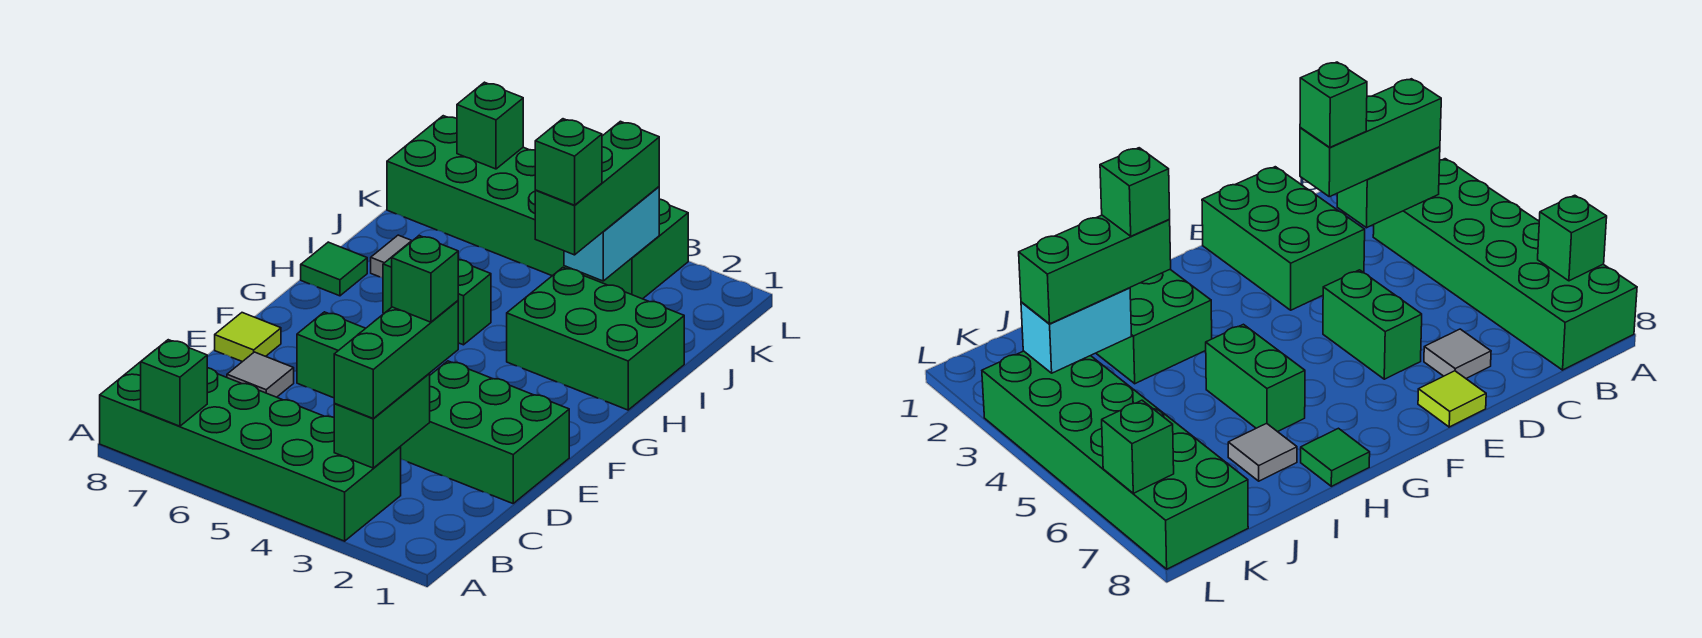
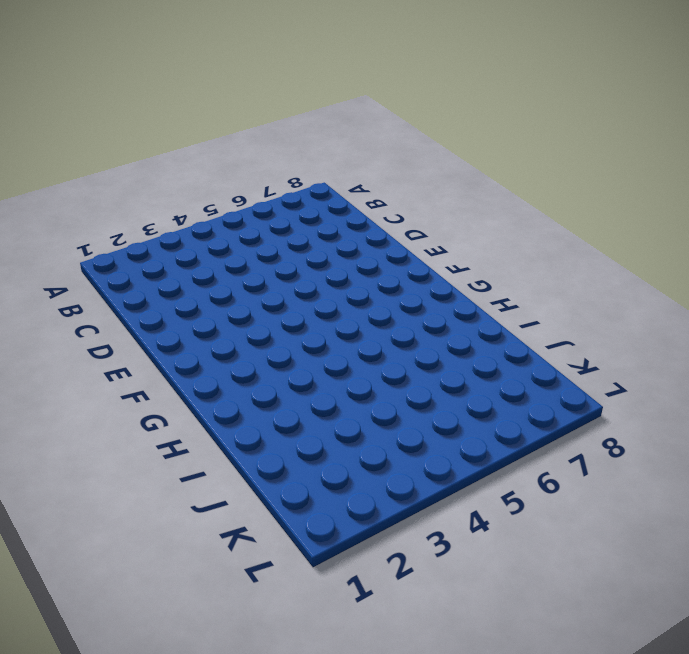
none -> green brick A3:B8 level 1
none -> green brick D1:E3 level 1
none -> grey tile D7 level 1

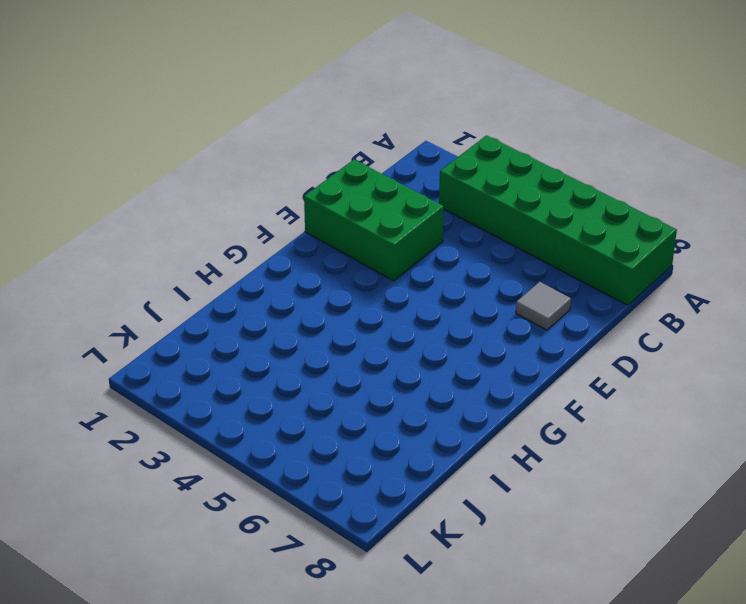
none -> green brick E5:E6 level 1
none -> lime tile E8 level 1
none -> green brick H1:I3 level 1

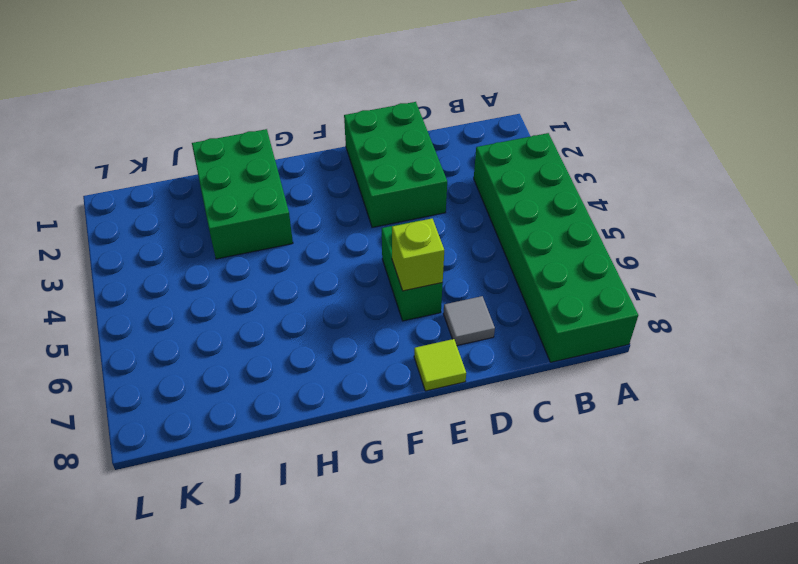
lime brick E6 level 2 -> none
none -> green brick H5:H6 level 1
none -> green tile H8 level 1
none -> grey tile I7 level 1

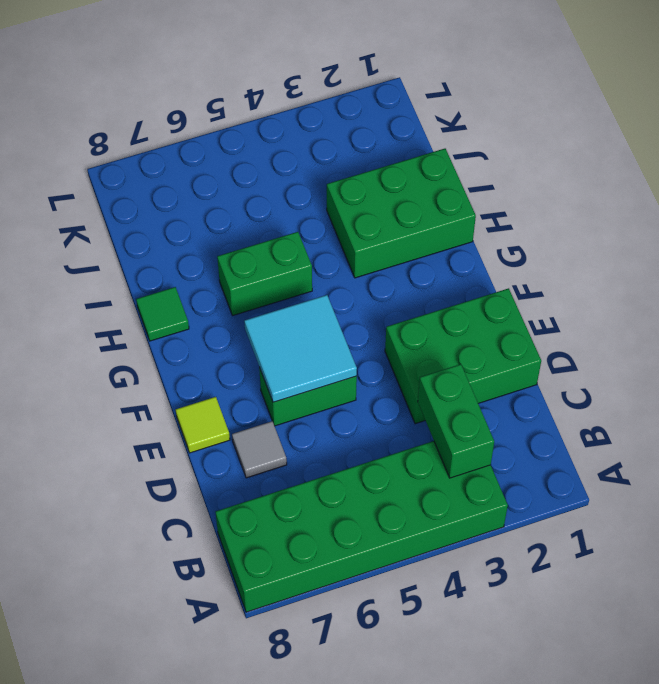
cyan tile E5:F6 level 2 -> none
none -> grey tile I7 level 1
none -> green brick K3:L8 level 1
none -> green brick A7 level 2

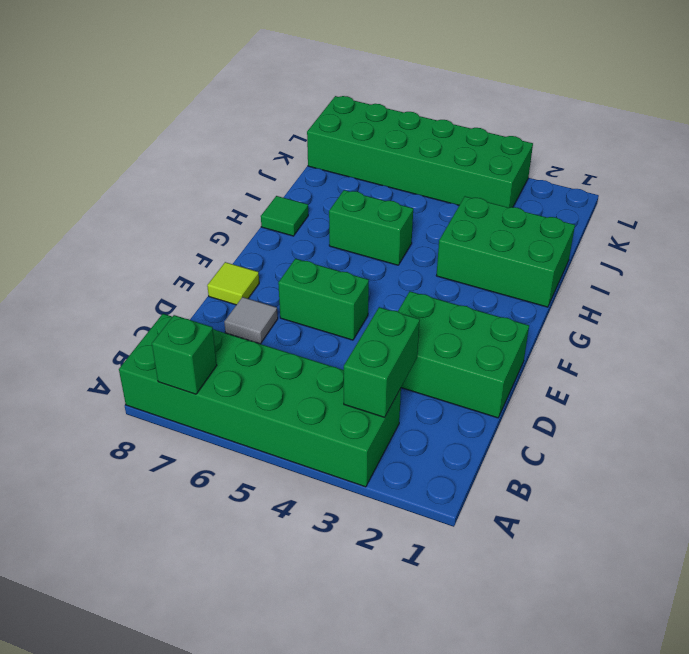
none -> grey tile I7 level 1
none -> cyan brick J3:K3 level 2
none -> green brick L7 level 2

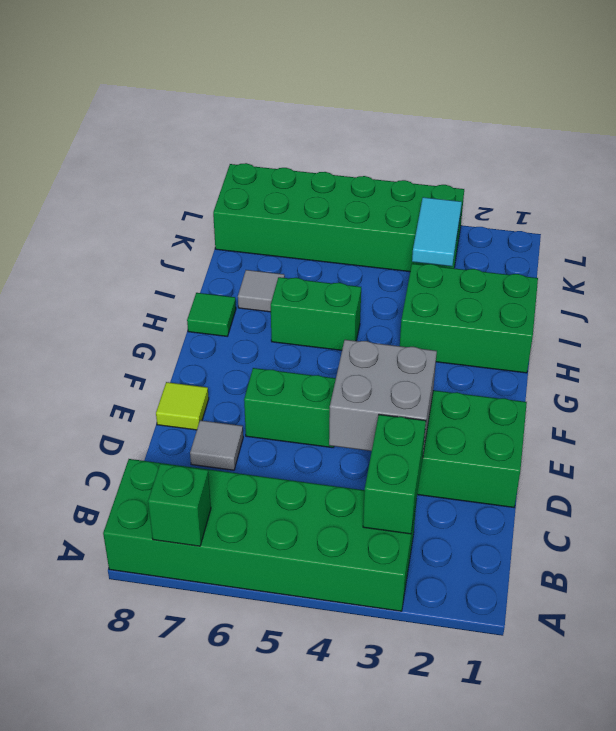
grey brick D3:E4 level 2 -> none
cyan tile J3:K3 level 2 -> cyan brick J3:K3 level 2
none -> green brick L7 level 2
none -> green brick B3:D3 level 3
none -> green brick I3:K3 level 3

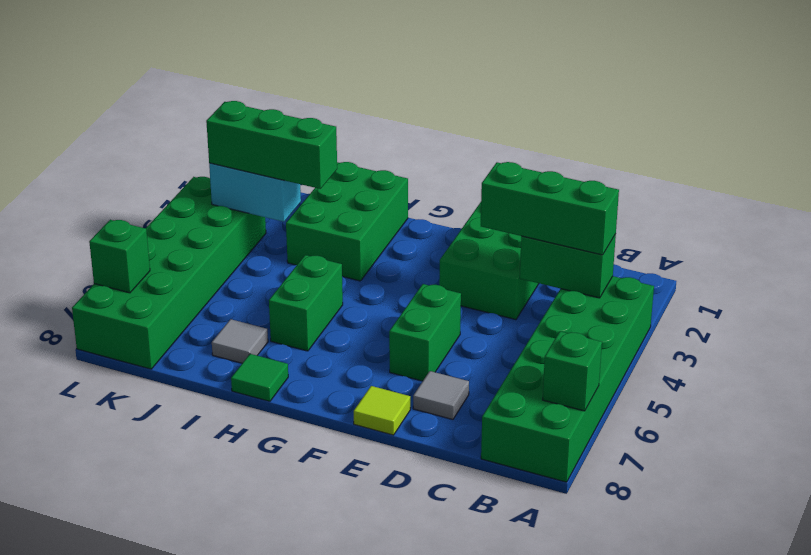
none -> green brick D3 level 4
none -> green brick I3 level 4

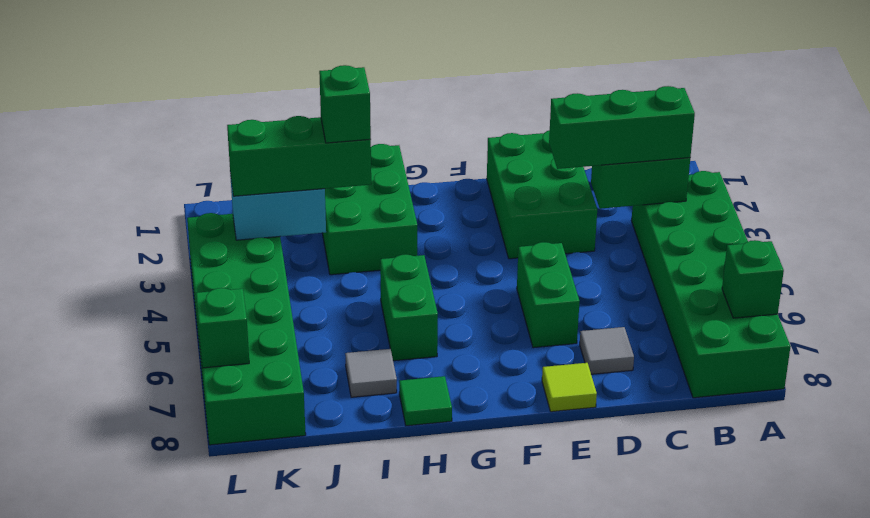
none -> green brick D3 level 4

